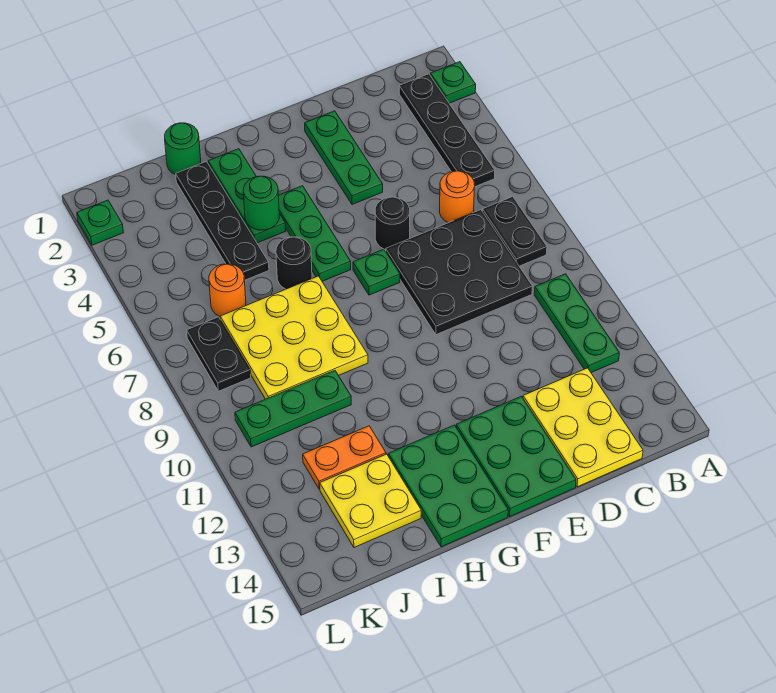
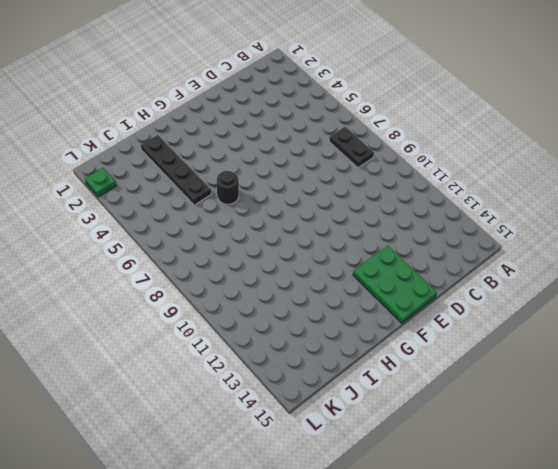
none -> green plate A2 level 1
none -> black plate B2:B5 level 1
none -> green plate B10:B12 level 1

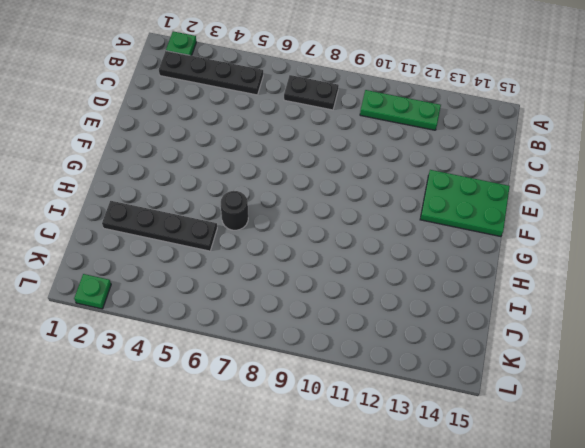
none -> orange round brick C6 level 1
none -> black plate C7:E9 level 1
none -> yellow plate C13:D15 level 1

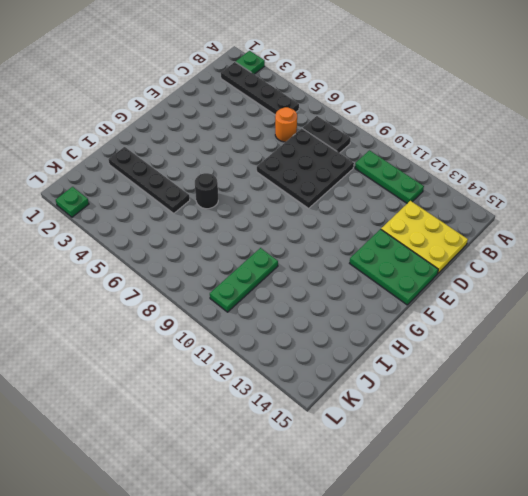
none -> green plate E2:E4 level 1
none -> black round brick E6 level 1
none -> green plate F7 level 1

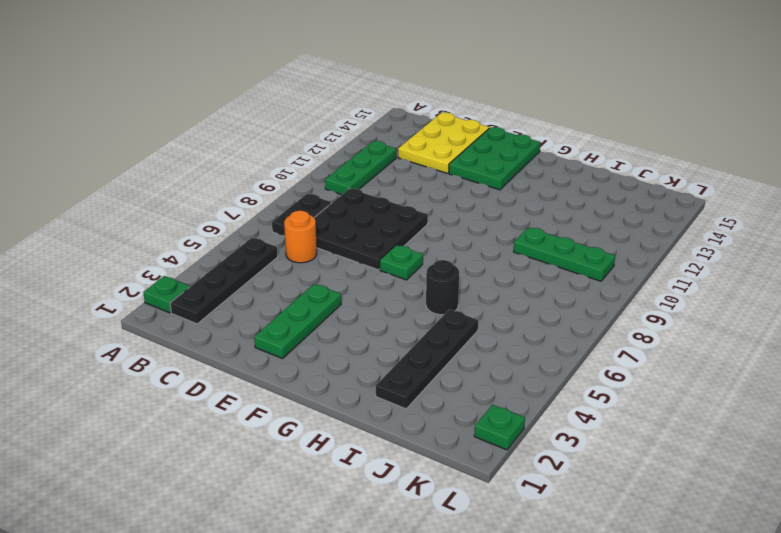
none -> black round brick E6 level 1
none -> green plate G4:G6 level 1
none -> green plate G13:H15 level 1

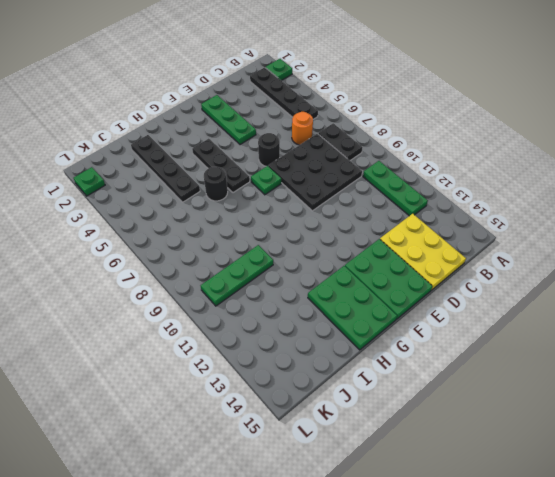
black plate G4:G6 level 1 -> green plate G4:G6 level 1
none -> green plate H2:H4 level 1
none -> yellow plate H7:J9 level 1
none -> green round brick I1 level 1

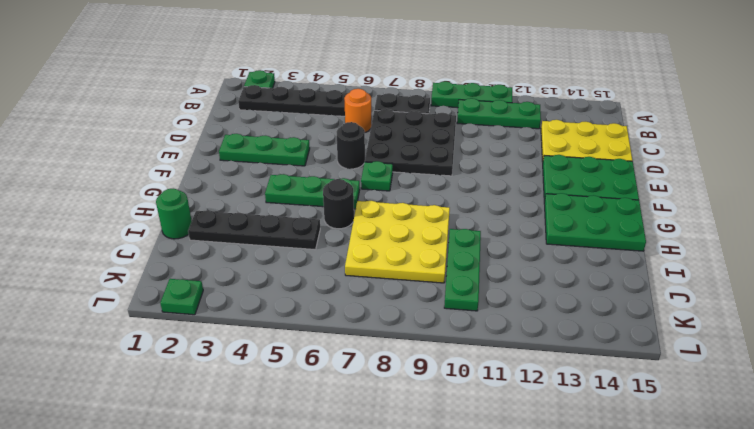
green plate A9:A11 level 1 -> green plate H2:H4 level 1
none -> orange plate I12:J12 level 1
none -> yellow plate I13:J14 level 1
none -> orange round brick J6 level 1

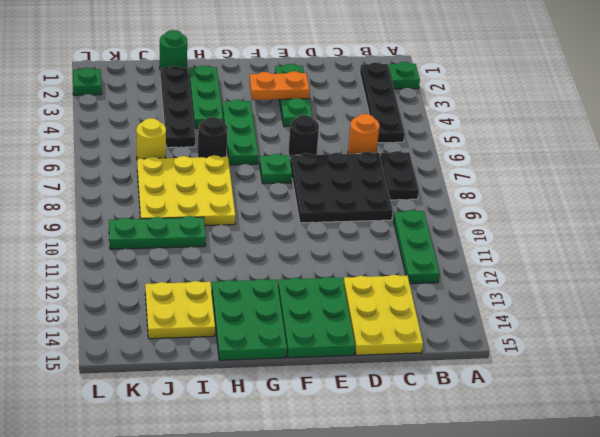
orange plate E3:F3 level 2 -> orange plate I12:J12 level 1
yellow round brick J6 level 1 -> orange round brick J6 level 1
none -> black plate K7:K8 level 1
none -> green round brick H4 level 2

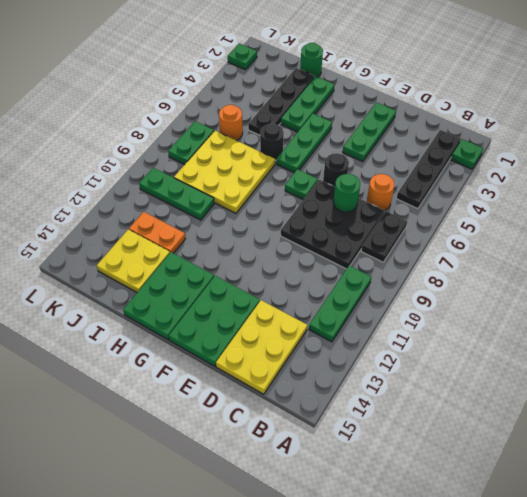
green round brick D7 level 2 -> green round brick H4 level 2
green plate K7:K8 level 1 -> black plate K7:K8 level 1

